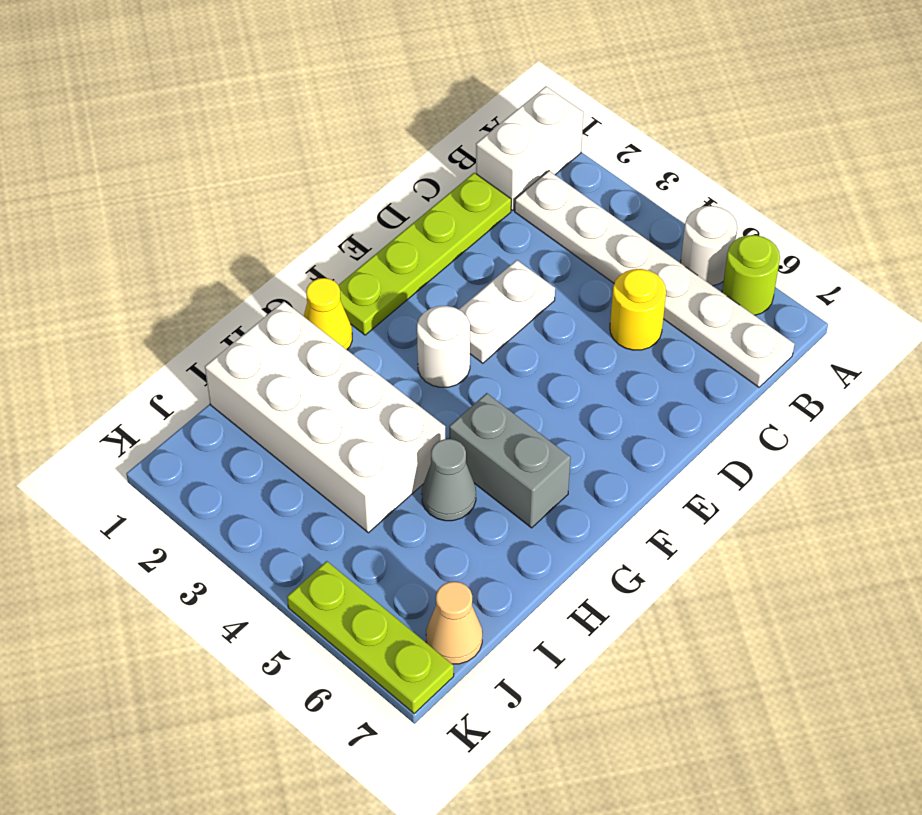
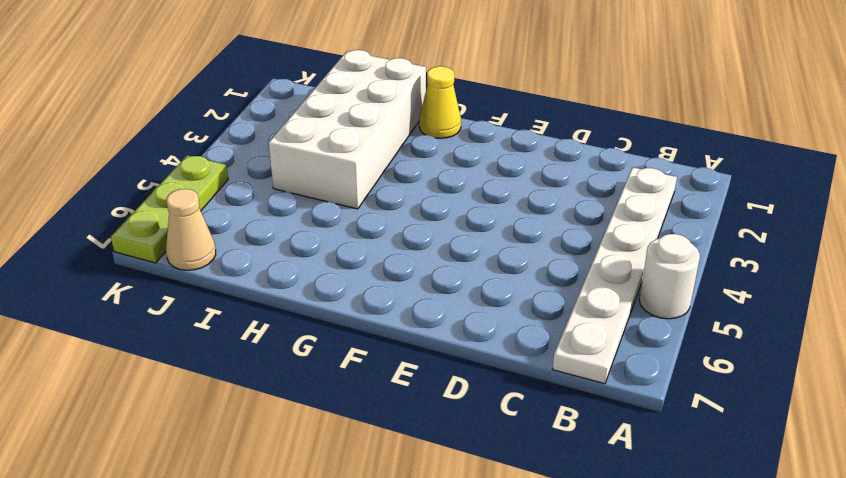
none -> white brick A1:B1 level 1
none -> lime round brick A6 level 1
none -> lime plate C1:F1 level 1

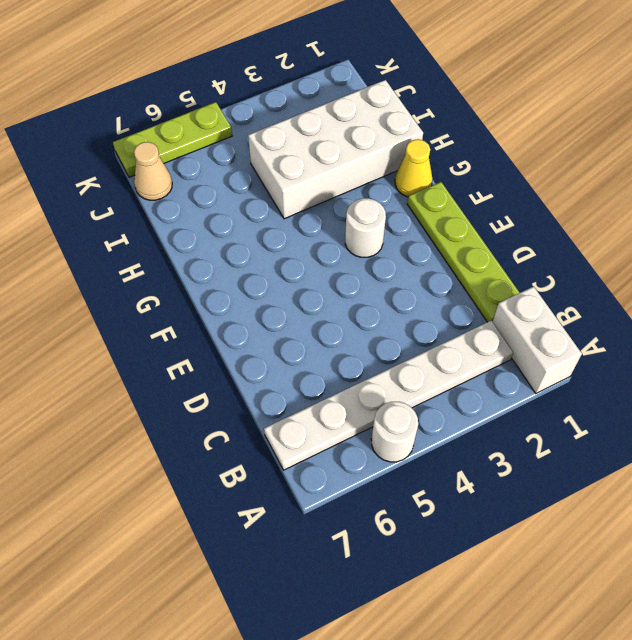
none -> lime round brick A6 level 1
none -> yellow round brick C5 level 1
none -> white plate D3:E3 level 1

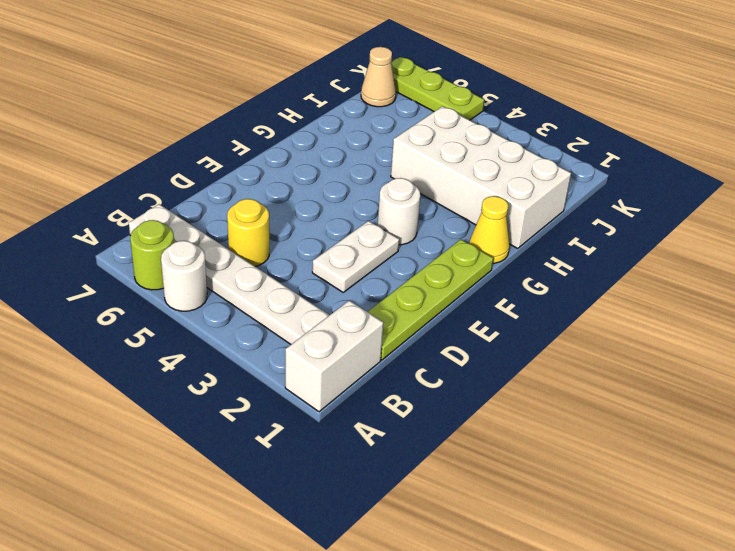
none -> grey brick G5:G6 level 1
none -> grey cone H5 level 1

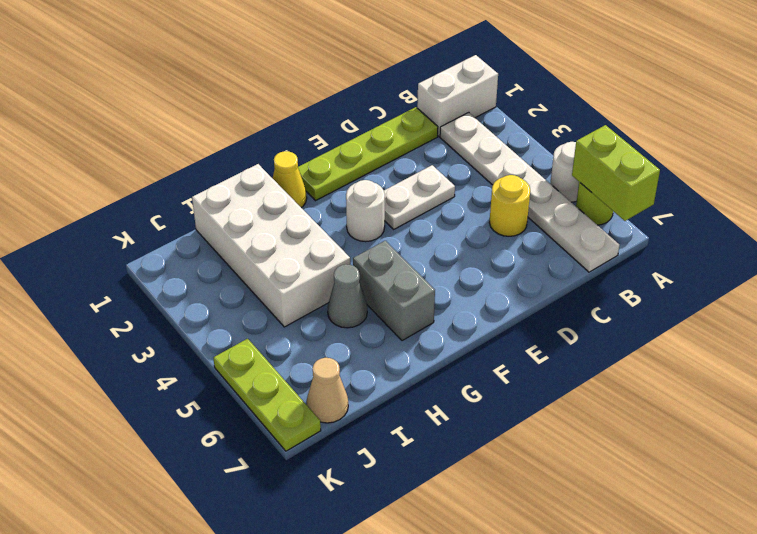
lime brick A6:A7 level 2 -> none

